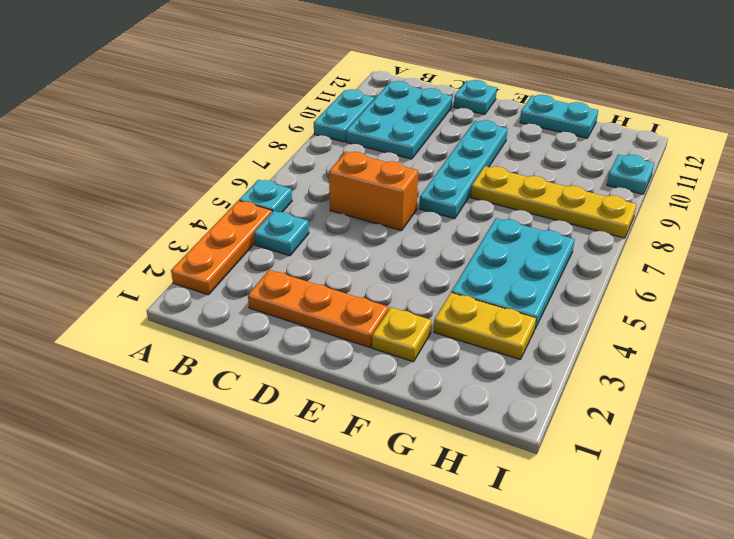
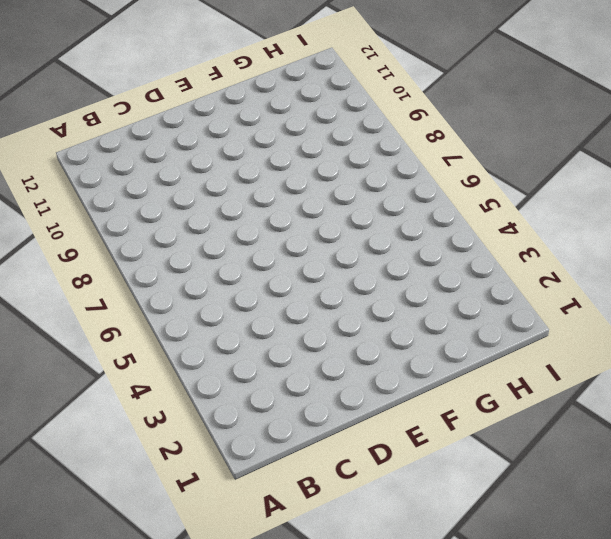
none -> orange plate A2:A4 level 1
none -> cyan plate A5 level 1
none -> cyan plate A9:A10 level 1

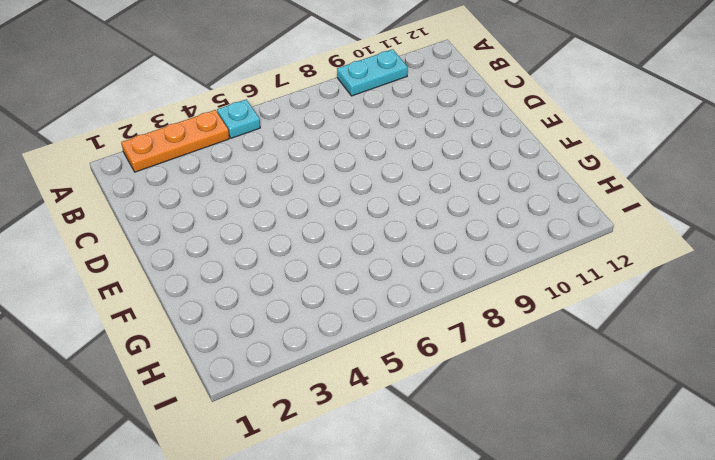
none -> cyan plate B4 level 1
none -> cyan plate B9:C11 level 1
none -> orange plate C2:E2 level 1

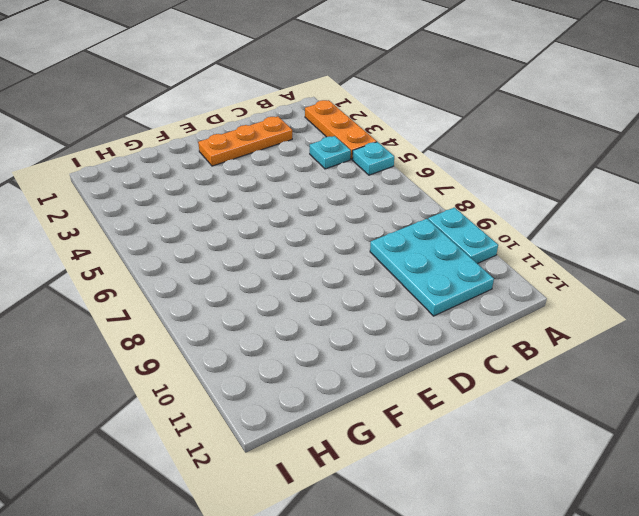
none -> orange brick C6:D6 level 1
none -> cyan plate D12 level 1
none -> cyan plate E7:E10 level 1

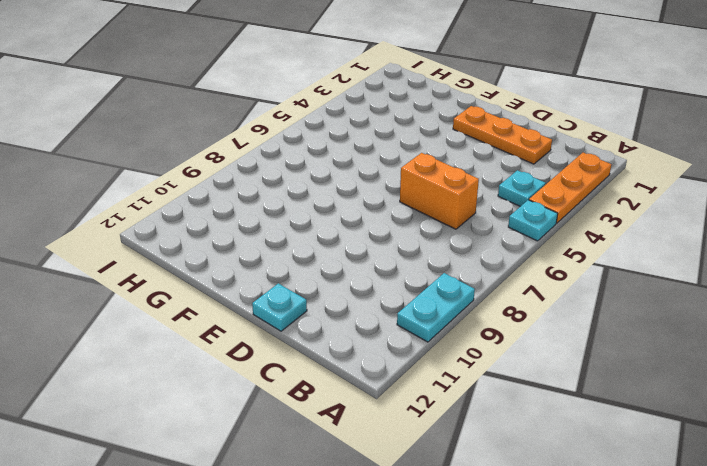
none -> cyan plate B9:C11 level 1
none -> cyan plate E7:E10 level 1
none -> yellow plate F2 level 1

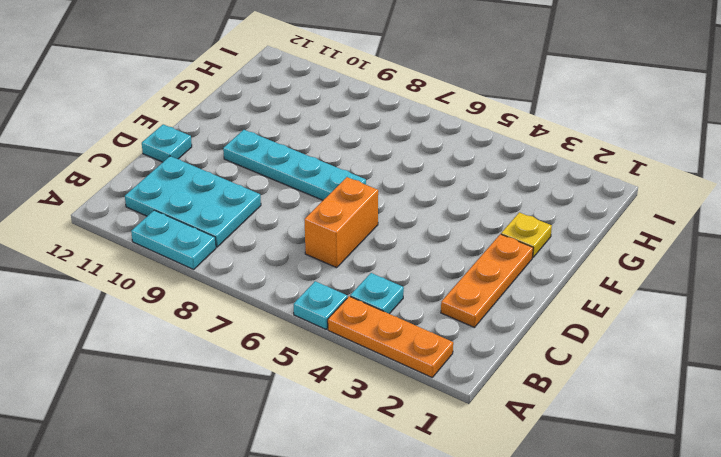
none -> yellow plate F8:I8 level 1
none -> cyan plate F12:G12 level 1
none -> yellow plate G3:H3 level 1

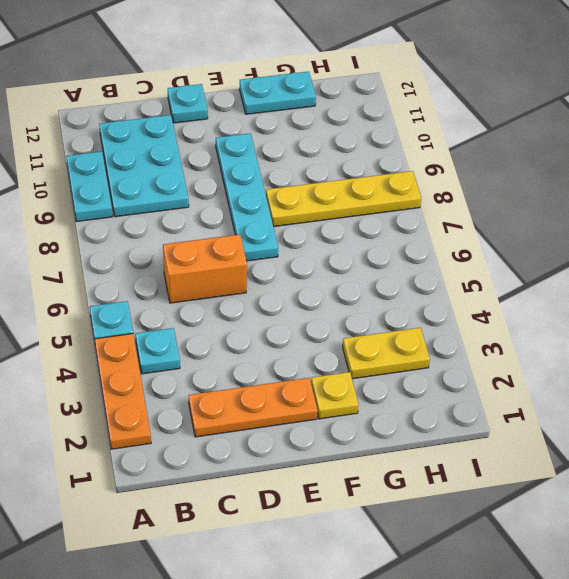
none -> cyan plate G4:H6 level 1
none -> cyan plate I10 level 1

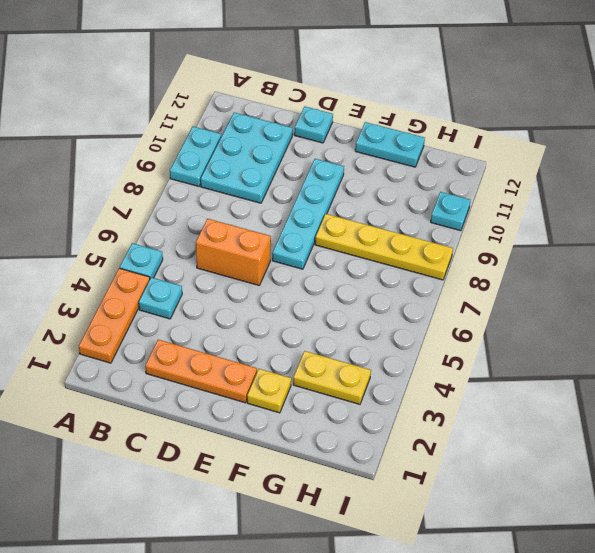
none -> cyan plate G4:H6 level 1

